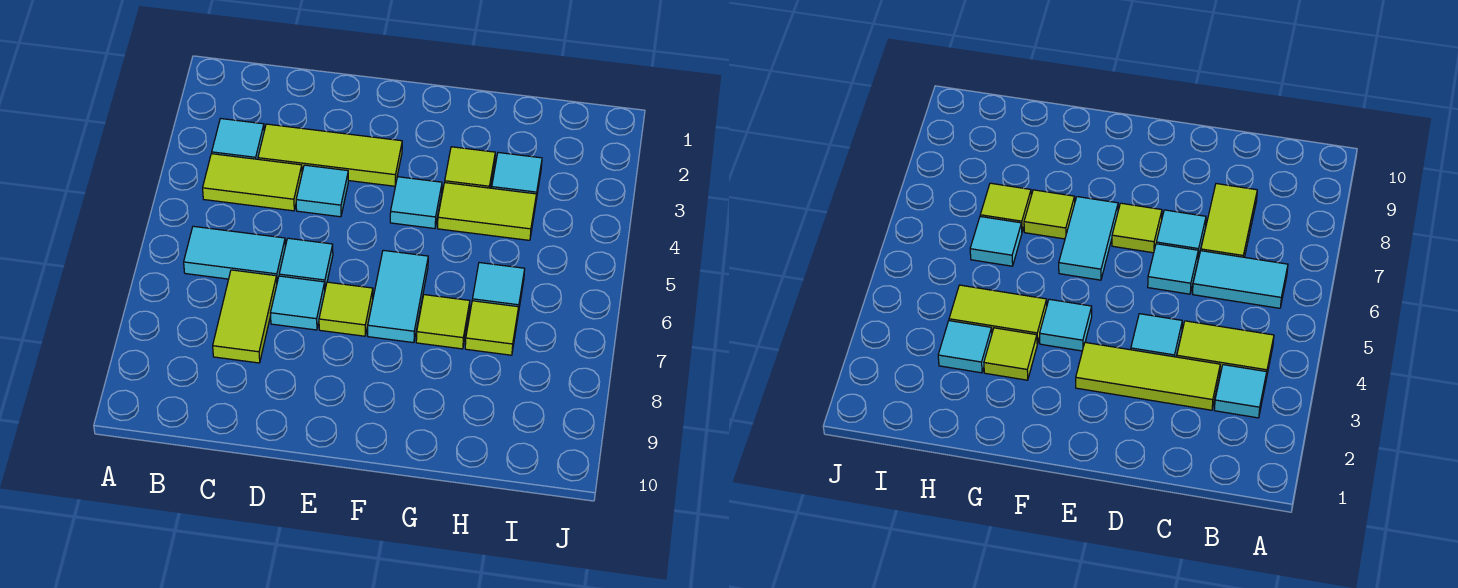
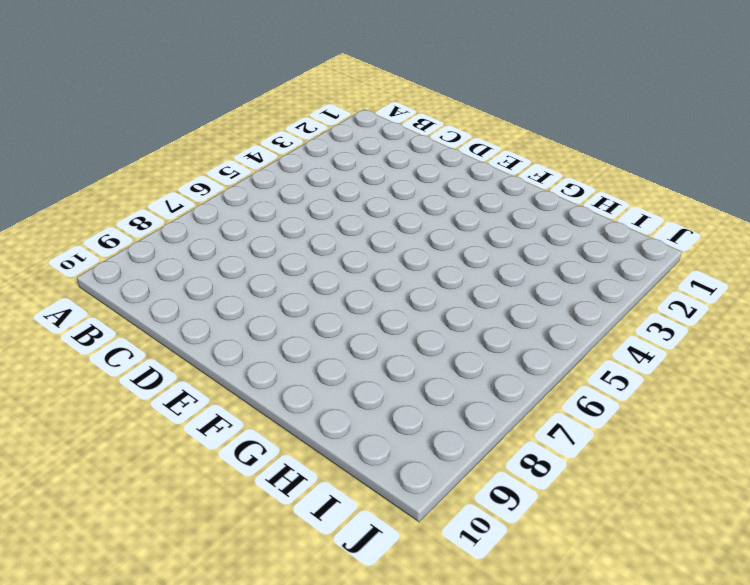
none -> cyan tile B3 level 1
none -> lime tile B4:C4 level 1
none -> cyan tile B6:C6 level 1

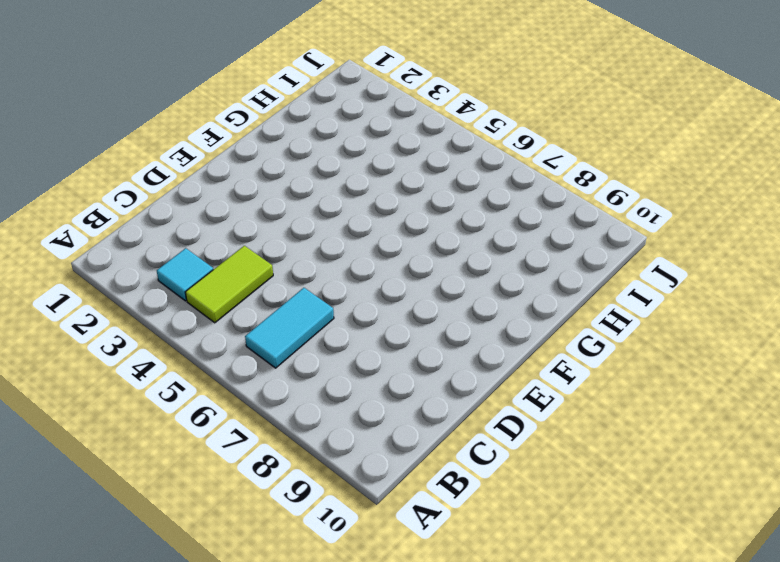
none -> lime tile C3:E3 level 1
none -> lime tile C7:C8 level 1
none -> cyan tile D4 level 1

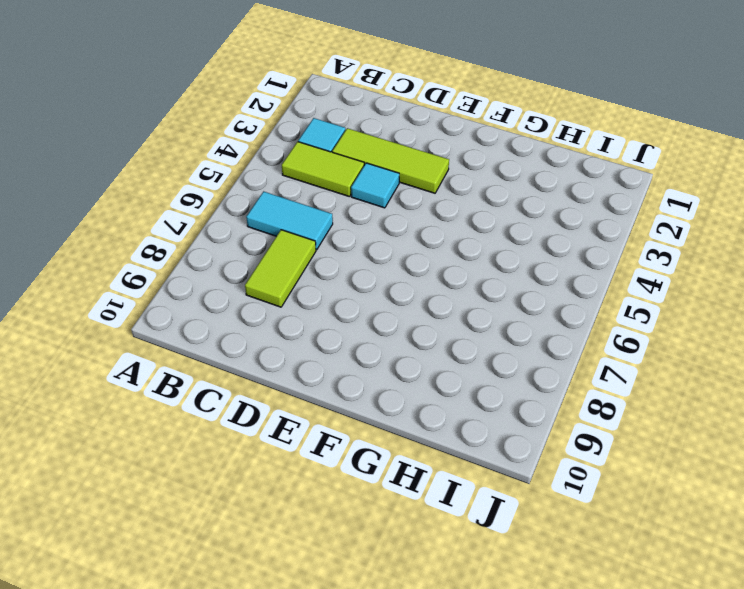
none -> cyan tile D6 level 1
none -> cyan tile D7 level 1
none -> lime tile E7 level 1

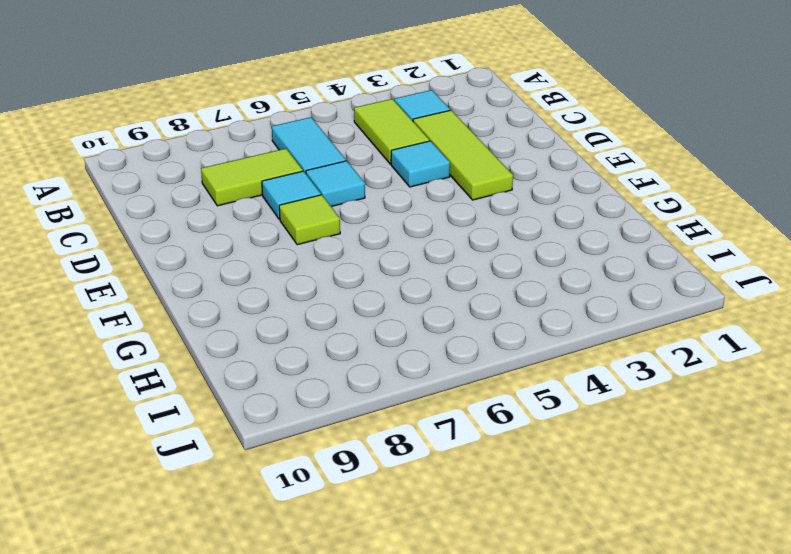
none -> cyan tile F4 level 1
none -> cyan tile F6:F7 level 1
none -> lime tile G3 level 1

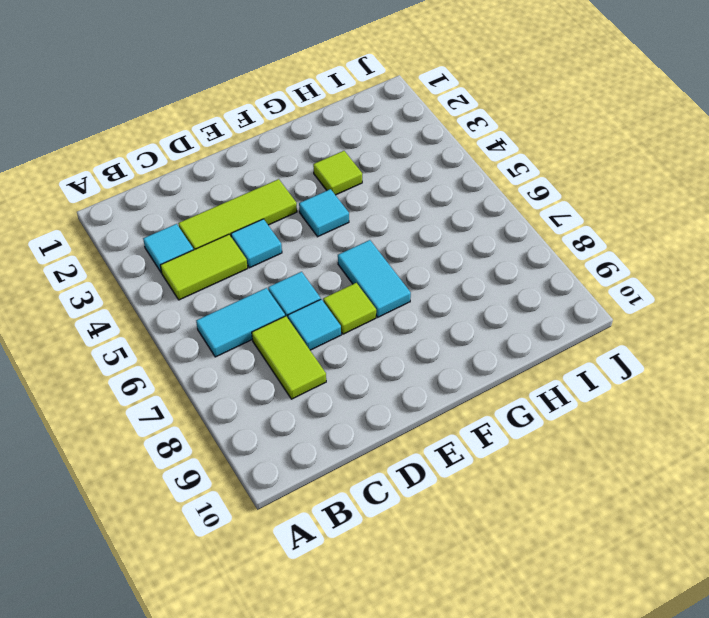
none -> lime tile G4:H4 level 1
none -> lime tile G7 level 1
none -> cyan tile H3 level 1

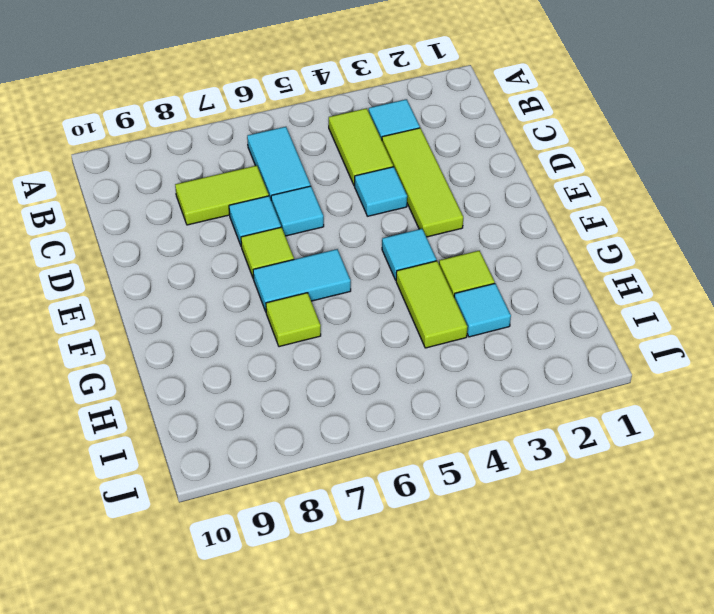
none -> cyan tile H6 level 1
none -> lime tile H7 level 1

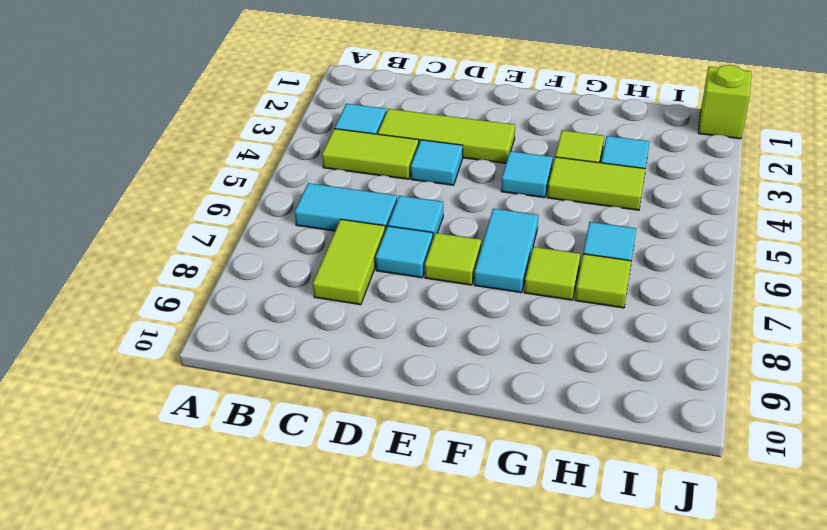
lime brick J1 level 1 -> none

